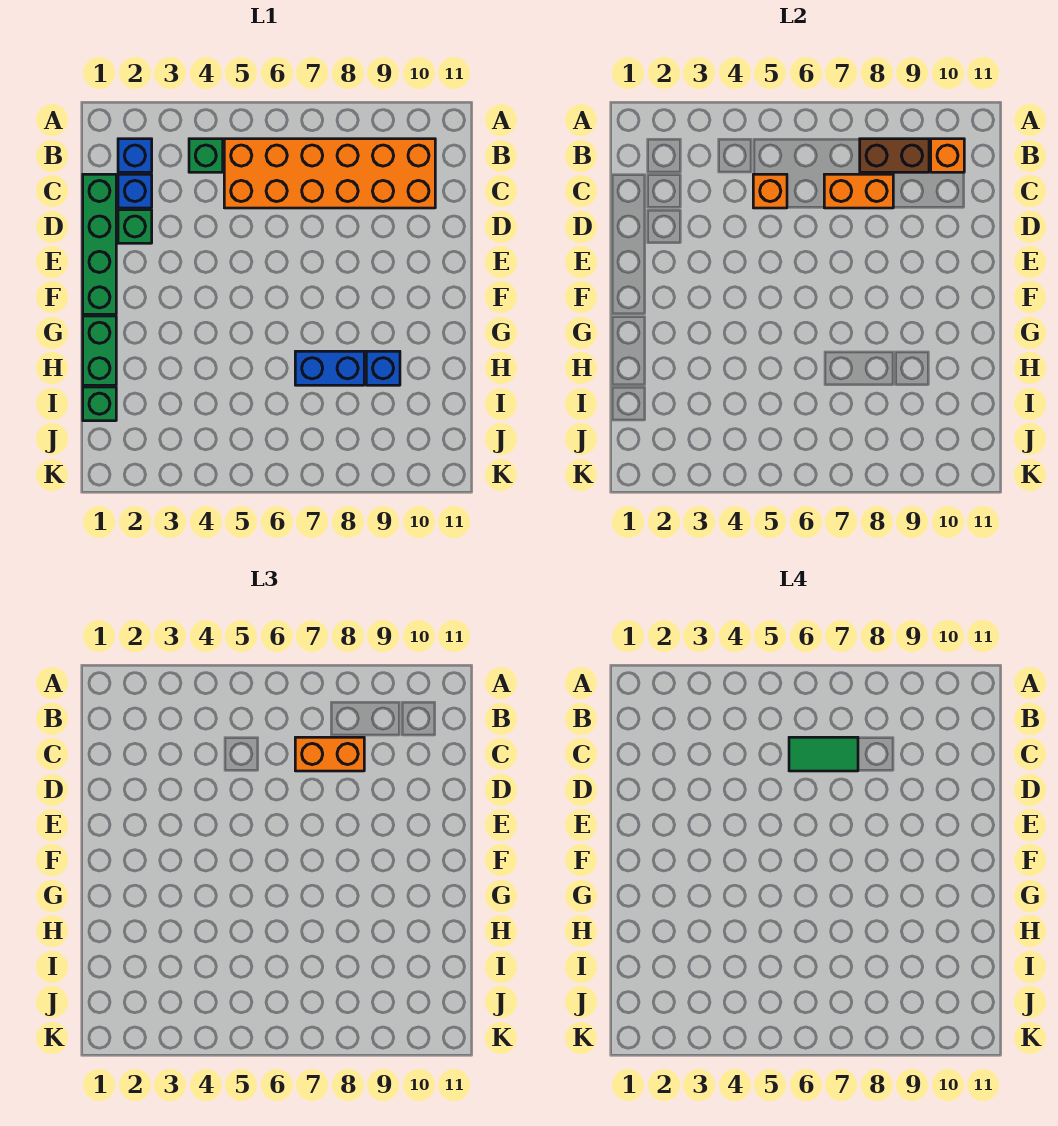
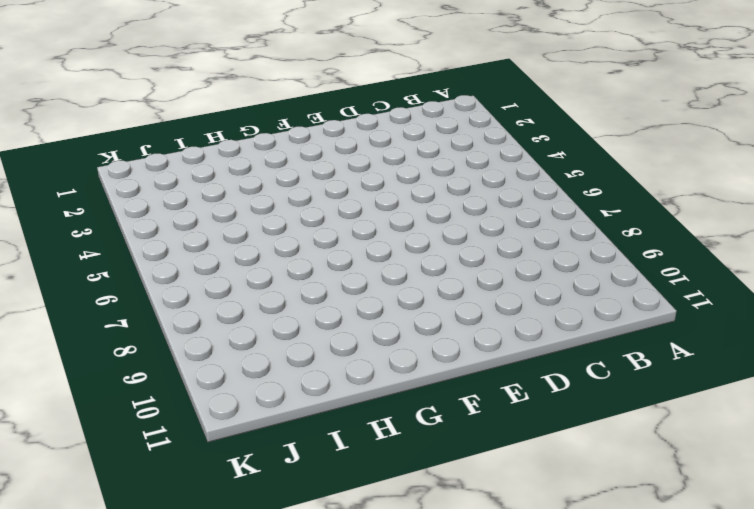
none -> blue brick B2 level 1
none -> green brick B4 level 1
none -> orange brick B5:C10 level 1

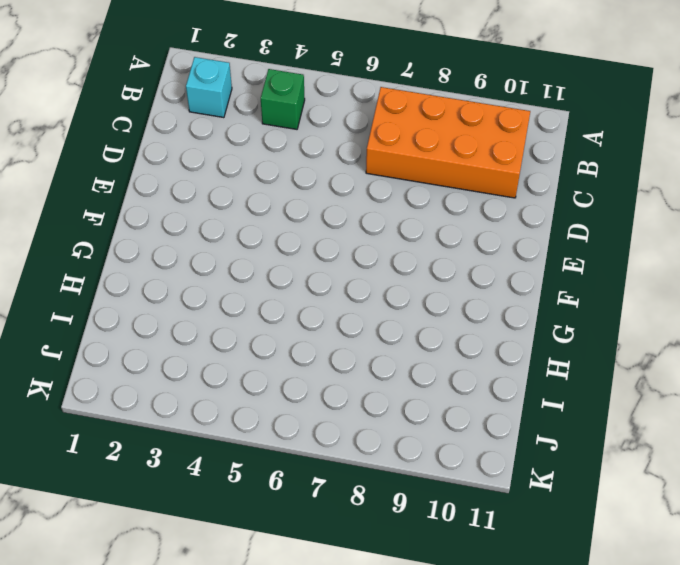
cyan brick B2 level 1 -> blue brick B2 level 1
orange brick B7:C10 level 1 -> orange brick B5:C10 level 1
none -> green brick C1:F1 level 1
none -> blue brick C2 level 1
none -> green brick D2 level 1

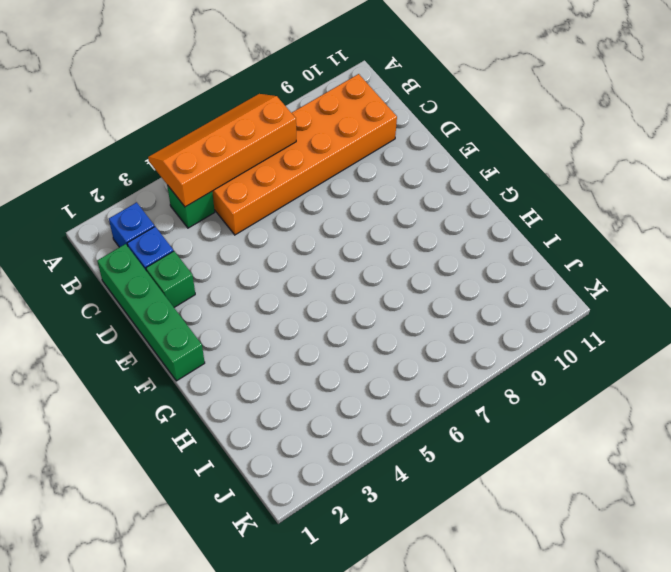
orange slope A4:B7 level 2 top B -> none
none -> green brick G1:H1 level 1
none -> blue brick H7:H8 level 1
none -> blue brick H9 level 1

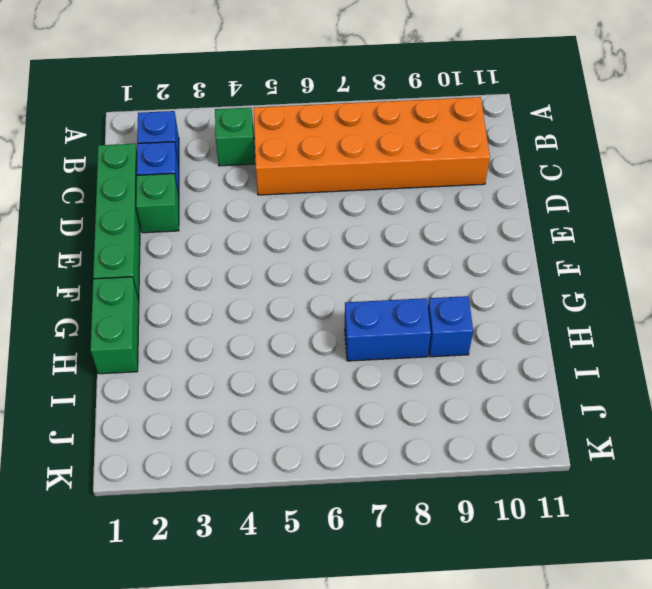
none -> green brick I1 level 1
none -> brown brick B8:B9 level 2
none -> orange brick B10 level 2

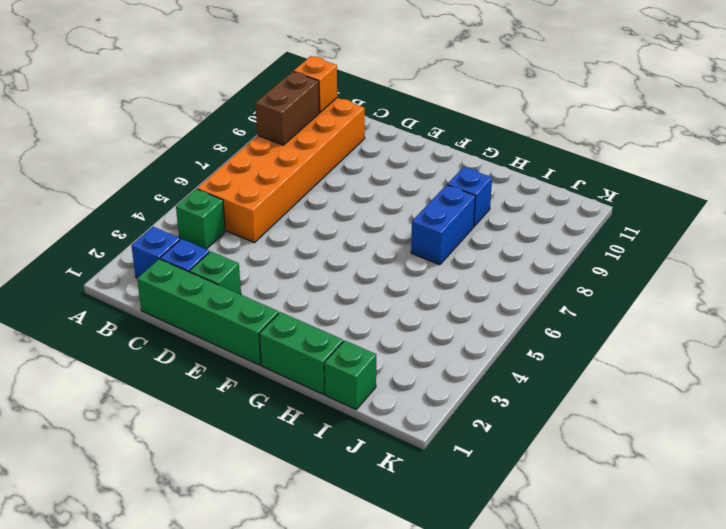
none -> orange brick C5 level 2
none -> orange brick C7:C8 level 2
none -> orange brick C7:C8 level 3

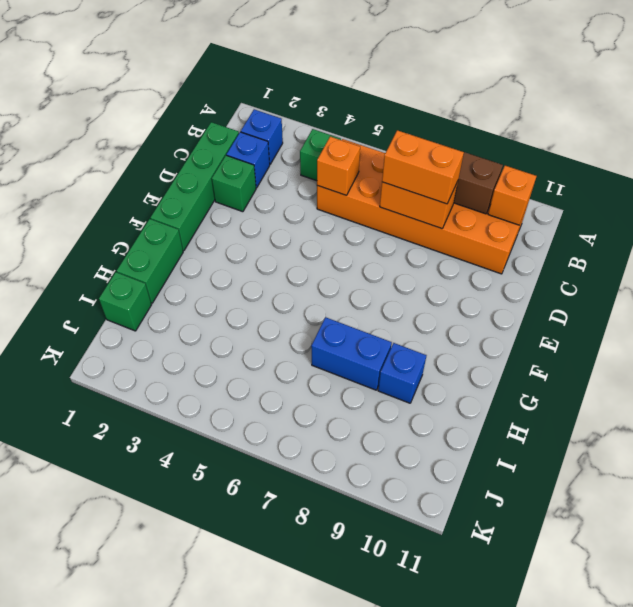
none -> green tile C6:C7 level 4

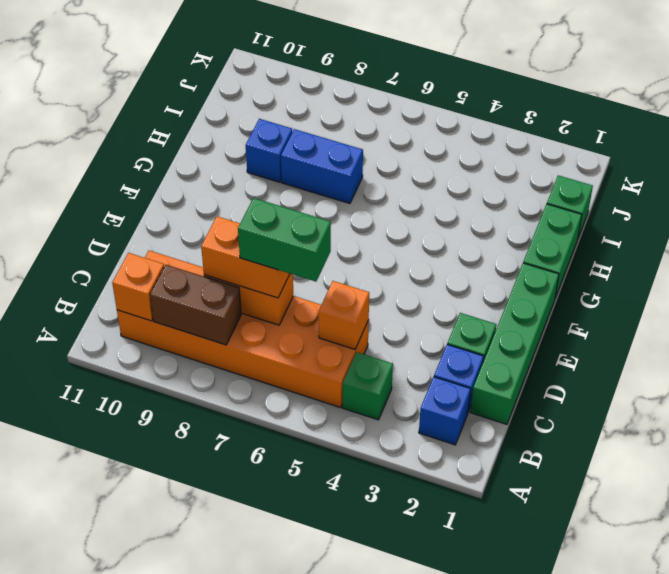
green brick C6:C7 level 4 -> green tile C6:C7 level 4

